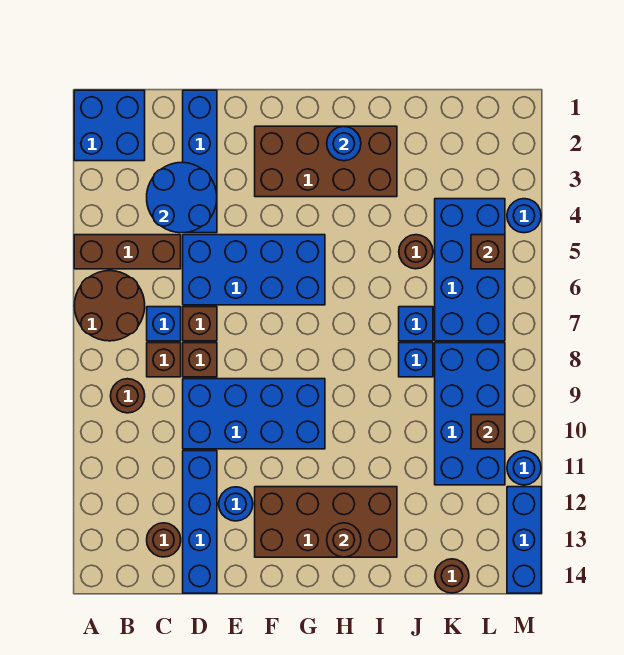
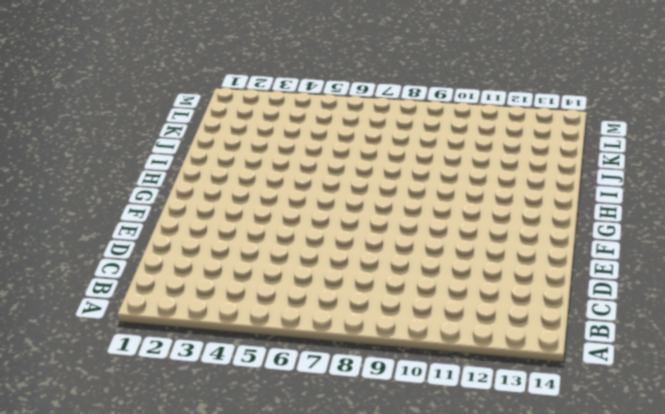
none -> blue brick A1:B2 level 1
none -> brown brick A5:C5 level 1
none -> brown round brick A6:B7 level 1
none -> brown round brick B9 level 1

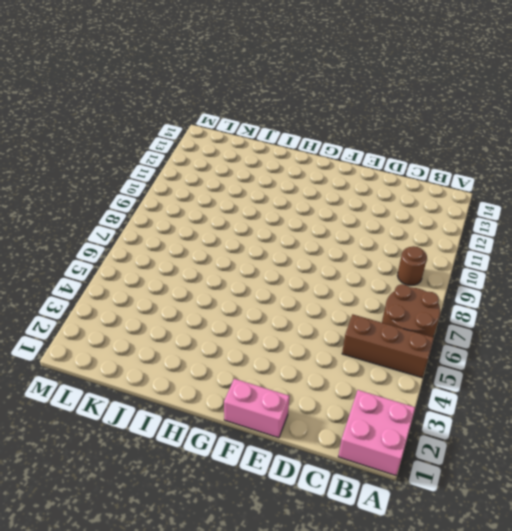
pink brick A1:B2 level 1 -> blue brick A1:B2 level 1
pink brick E1:F1 level 1 -> none
none -> blue brick C7 level 1
none -> brown brick C8 level 1
none -> brown round brick C13 level 1
none -> blue brick D1:D4 level 1

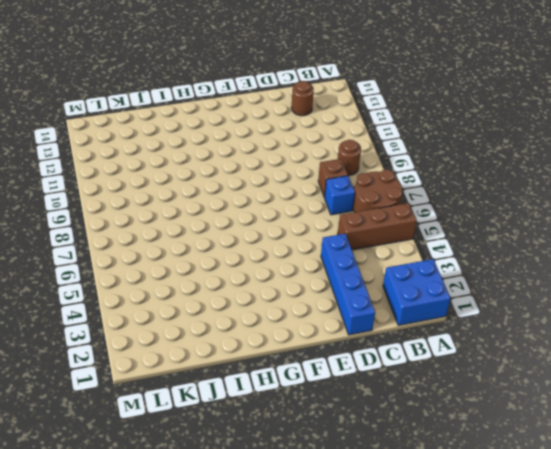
none -> blue brick D5:G6 level 1
none -> brown brick D7 level 1
none -> brown brick D8 level 1
none -> blue brick D9:G10 level 1

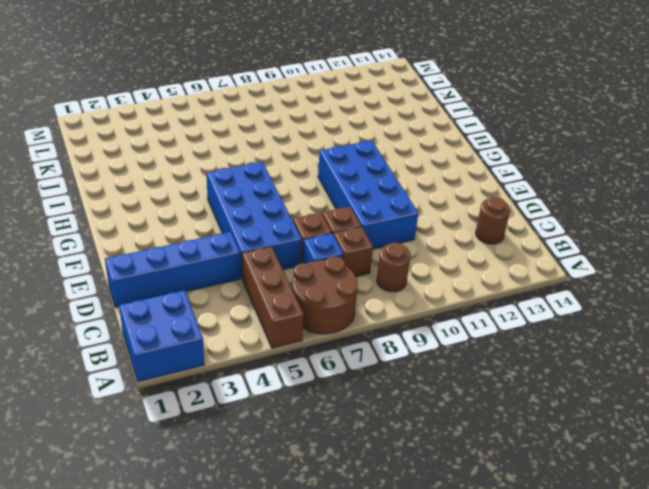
none -> blue brick D11:D14 level 1
none -> blue round brick E12 level 1
none -> brown brick F2:I3 level 1
none -> brown brick F12:I13 level 1

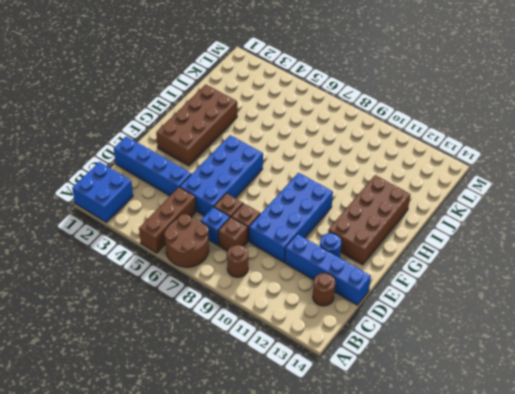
none -> brown round brick J5 level 1
none -> blue brick J7 level 1
none -> blue brick J8 level 1
none -> blue brick K4:L7 level 1

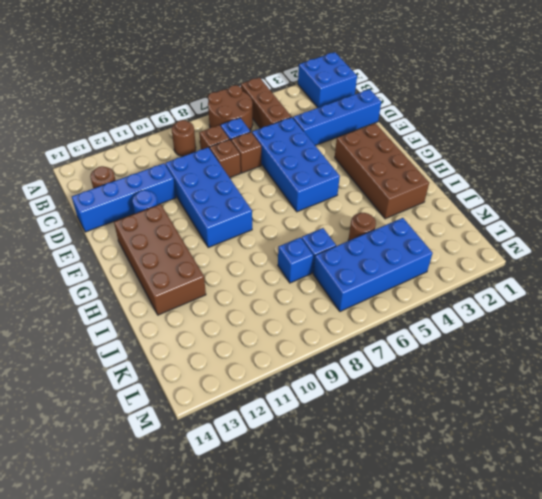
none -> blue brick K8:L11 level 1
none -> brown round brick K14 level 1
none -> blue round brick M4 level 1
none -> blue round brick M11 level 1

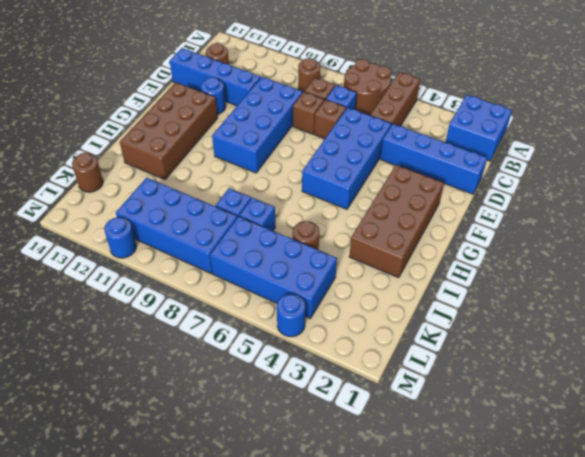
none -> blue brick M12:M14 level 1
none -> blue round brick C3:D4 level 2
none -> blue round brick H2 level 2
none -> brown round brick H13 level 2

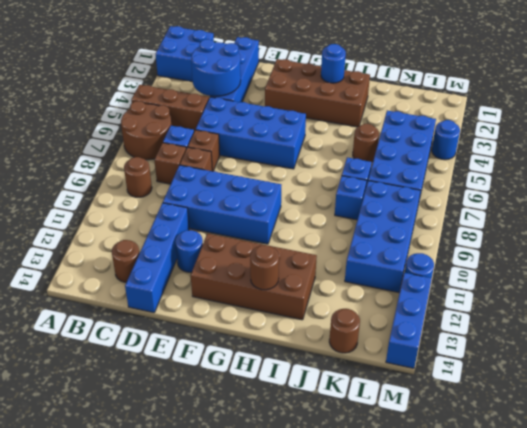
none -> brown brick L5 level 2
none -> brown brick L10 level 2

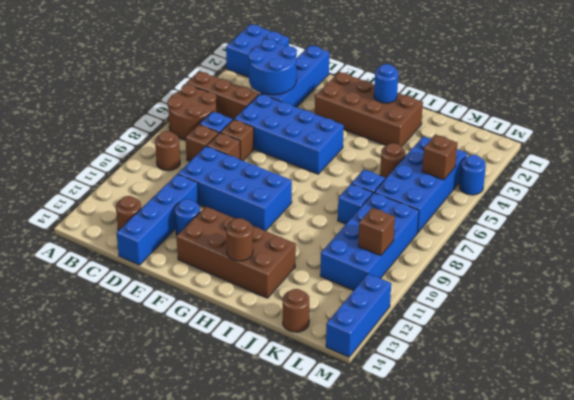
none -> blue round brick M11 level 1

